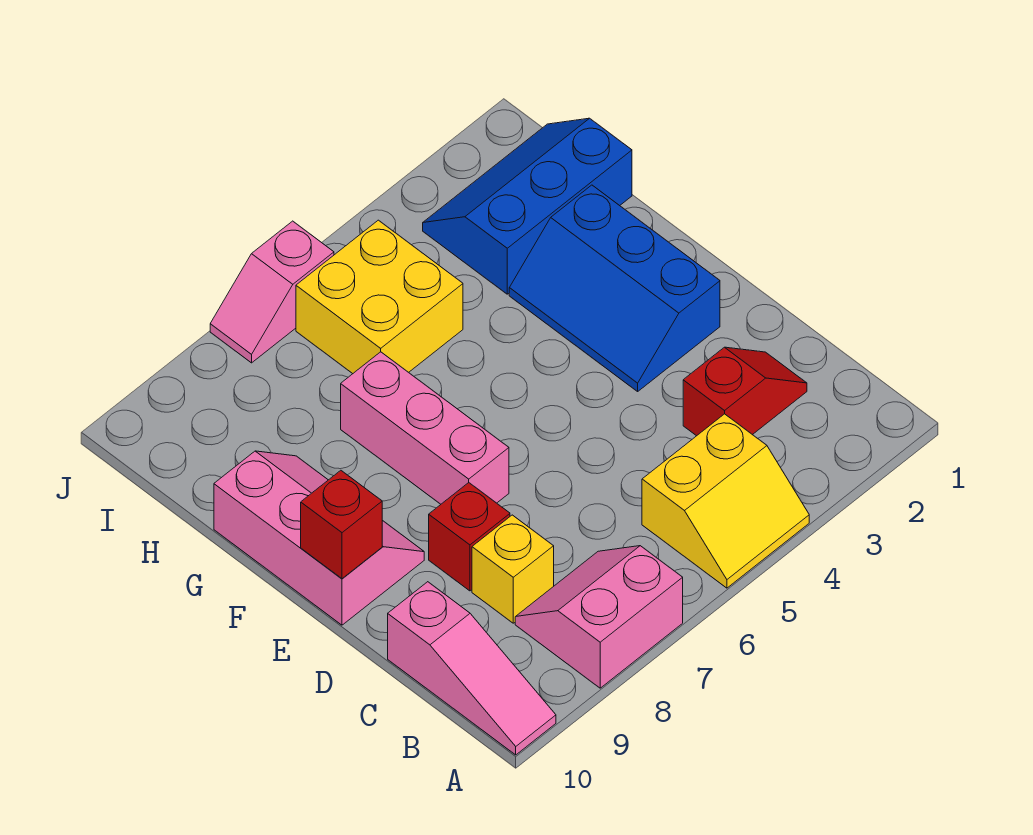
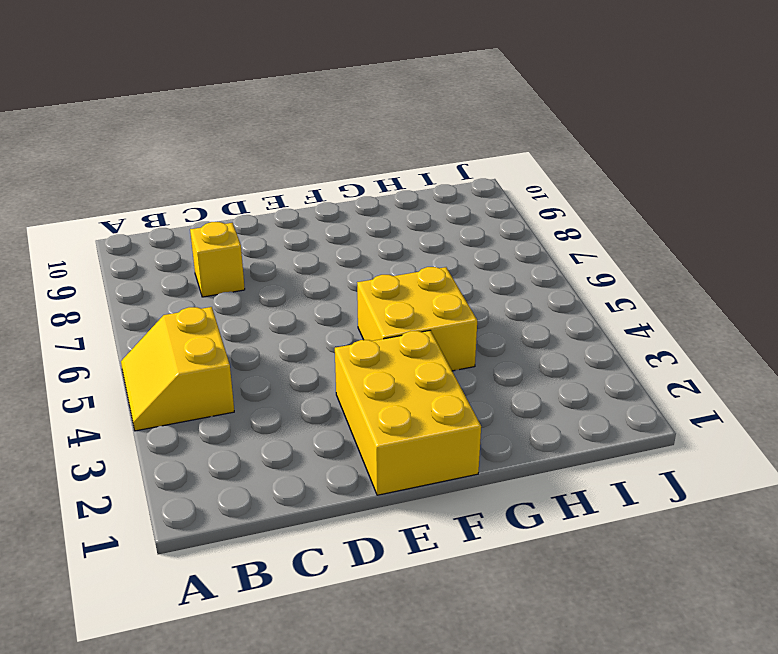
yellow brick E1:F3 level 1 -> blue slope E2:G3 level 1 top 2
yellow brick F4:G5 level 1 -> yellow brick H5:I6 level 1
none -> pink slope A7:B8 level 1 top A
none -> pink slope A10:C10 level 1 top C
none -> red slope C2:C3 level 1 top 3

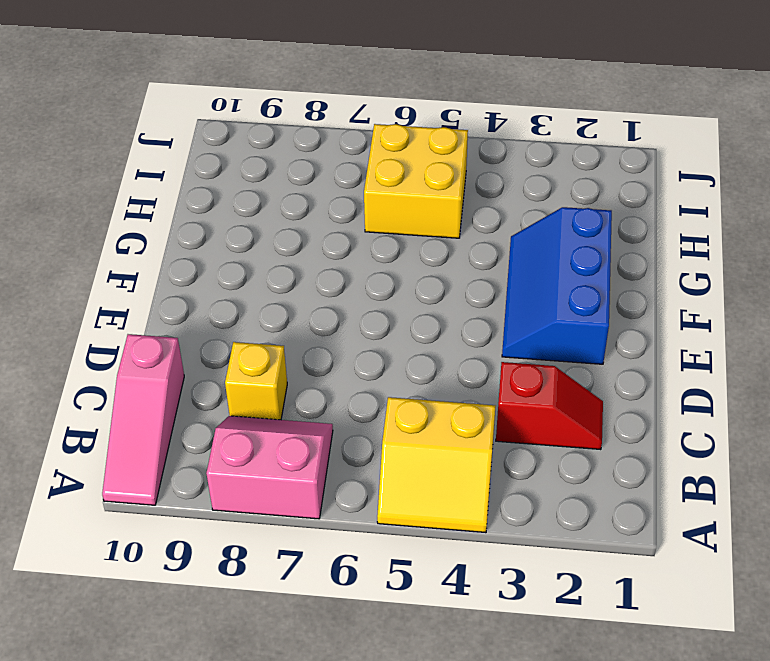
none -> red brick D8 level 1
none -> pink brick E7:G7 level 1
none -> pink slope E9:G10 level 1 top 10

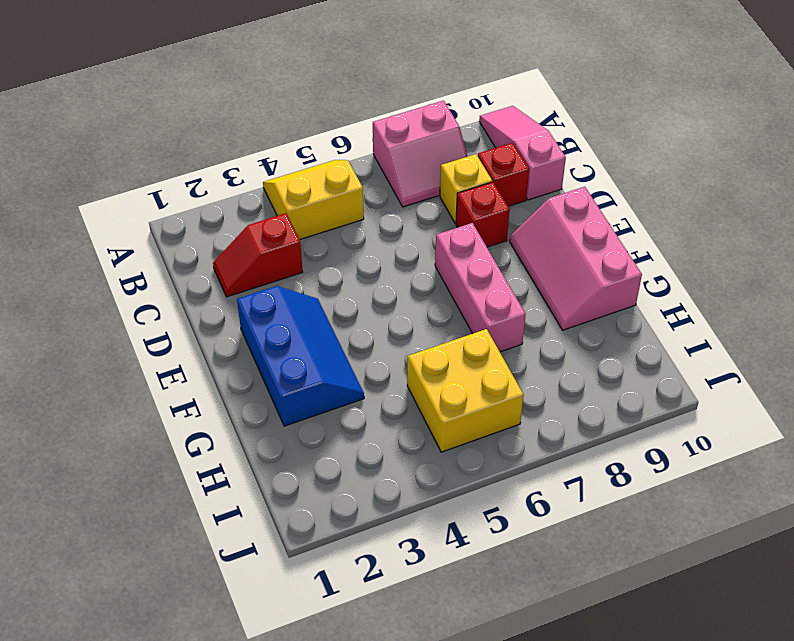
red brick C9 level 1 -> red brick E10 level 2
none -> blue slope H1:I3 level 1 top H
none -> pink slope J6:J7 level 1 top 6

